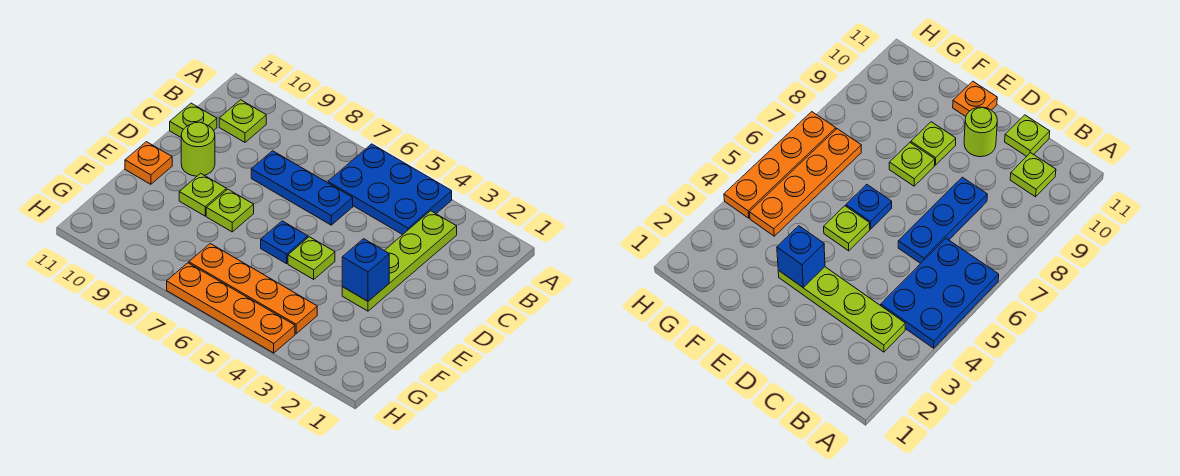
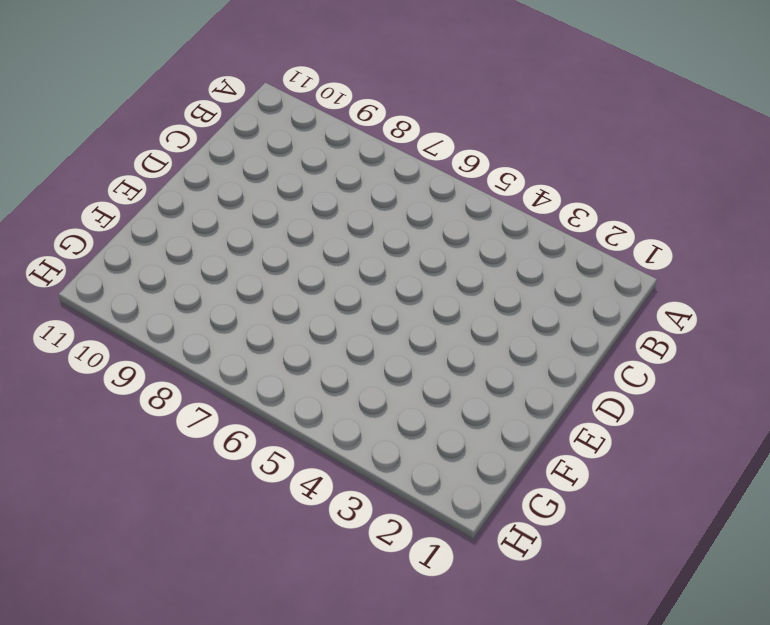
none -> blue plate A4:B6 level 1
none -> lime plate B3:E3 level 1
none -> lime plate B10 level 1

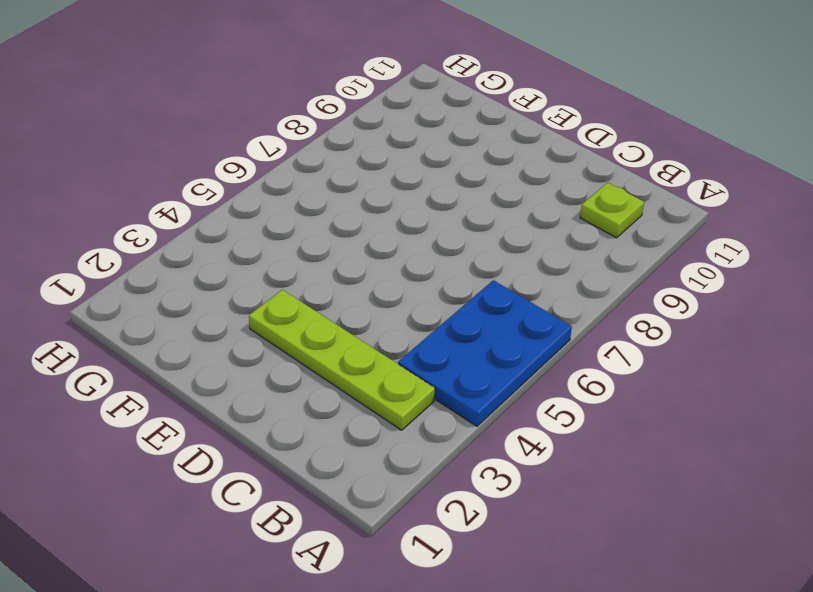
none -> blue plate C6:C8 level 1
none -> lime plate C11 level 1
none -> lime round brick D10 level 1

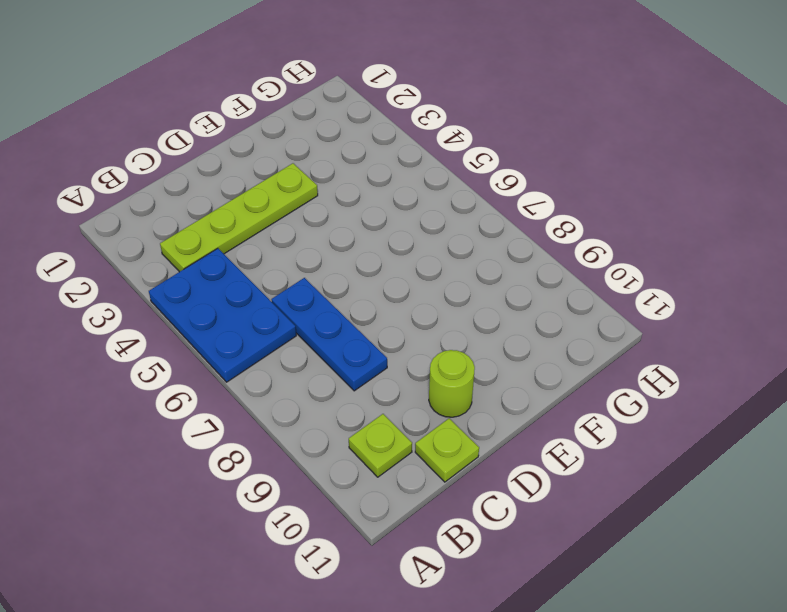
none -> lime plate E5 level 1
none -> blue plate E6 level 1
none -> lime plate E8 level 1

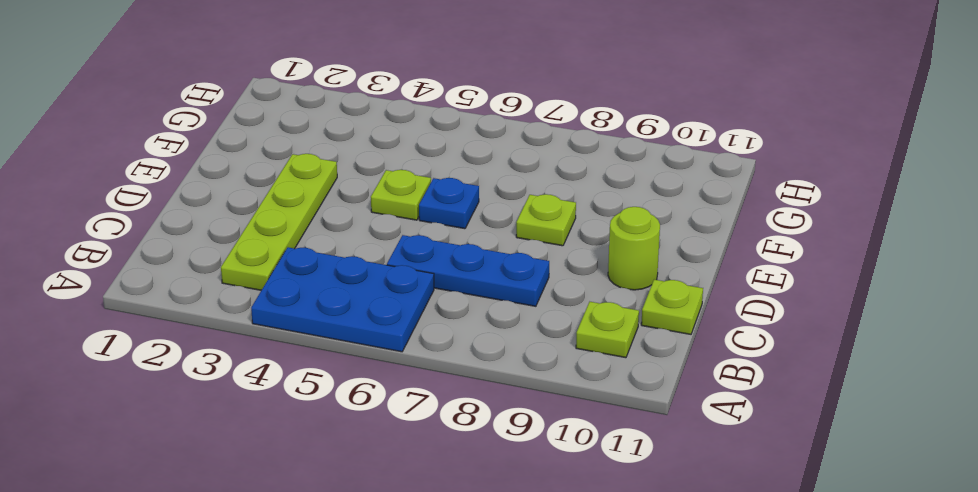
none -> lime plate E9 level 1
none -> orange plate E11 level 1
none -> orange plate G4:G7 level 1

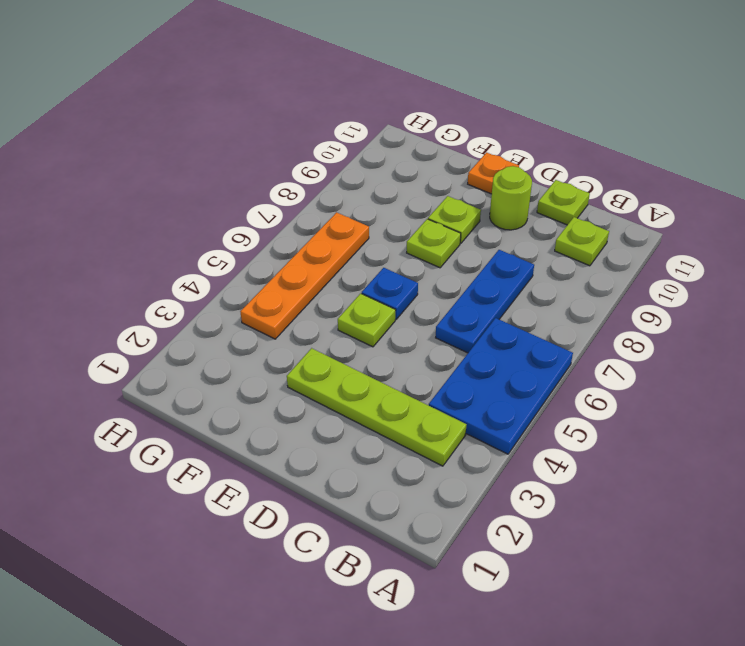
none -> orange plate H4:H7 level 1
none -> blue brick E3 level 2

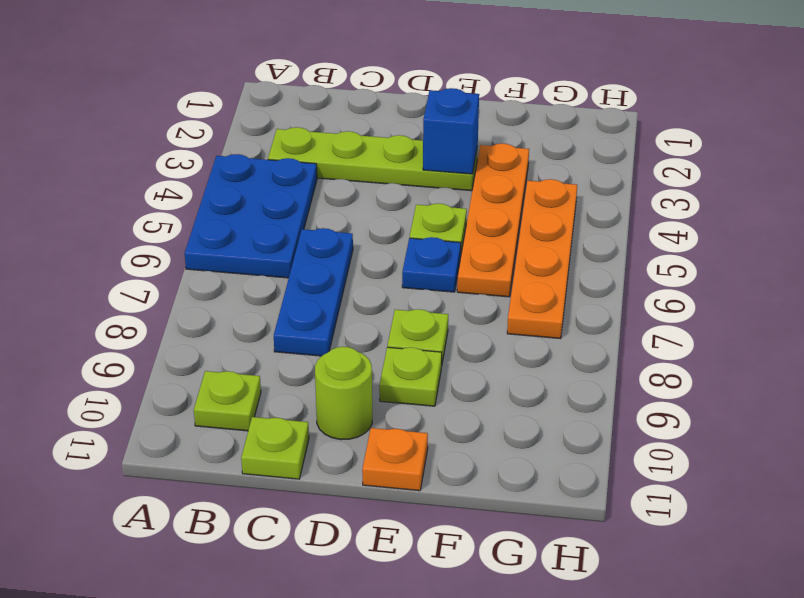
orange plate F3:F6 level 1 -> orange plate H4:H7 level 1

